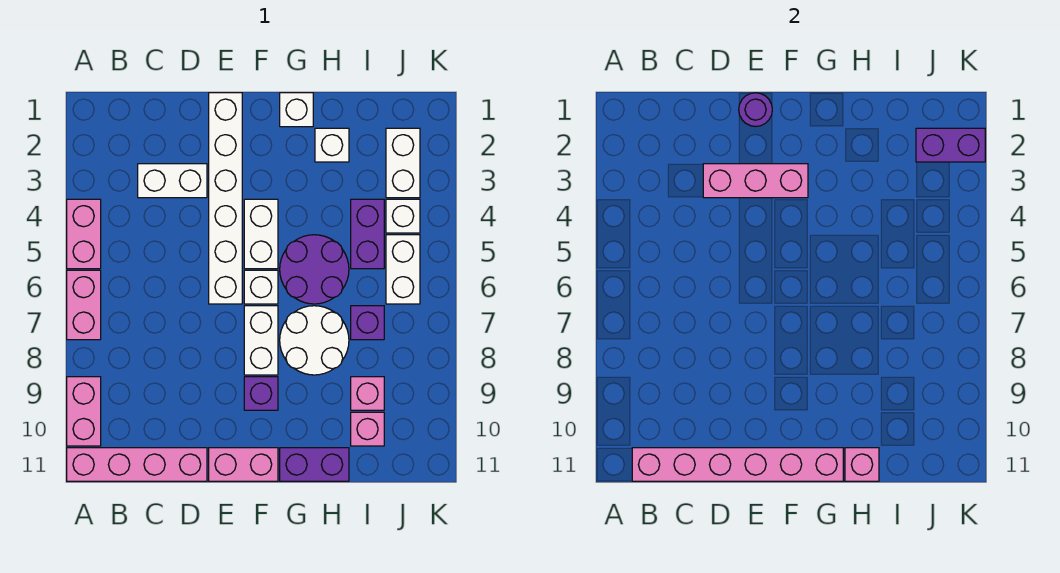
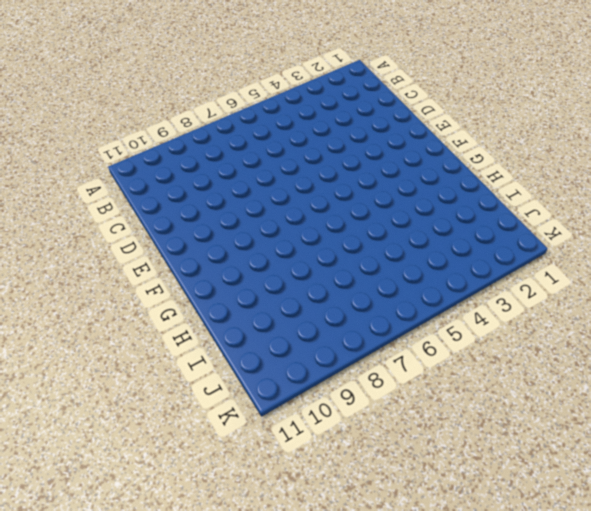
none -> pink brick A4:A5 level 1
none -> pink brick A6:A7 level 1
none -> pink brick A9:A10 level 1

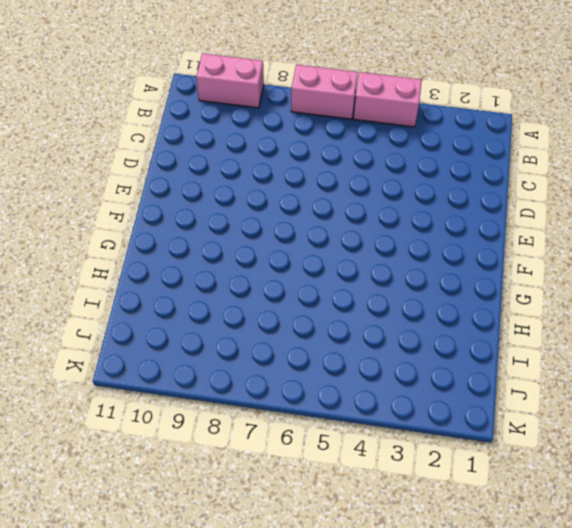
none -> pink brick A11:D11 level 1
none -> white brick C3:D3 level 1
none -> white brick E1:E6 level 1

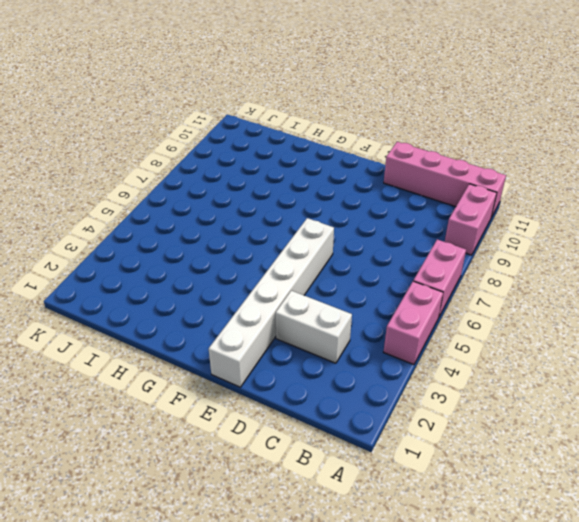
none -> pink brick E11:F11 level 1
none -> white brick F4:F5 level 1
none -> white brick F6 level 1

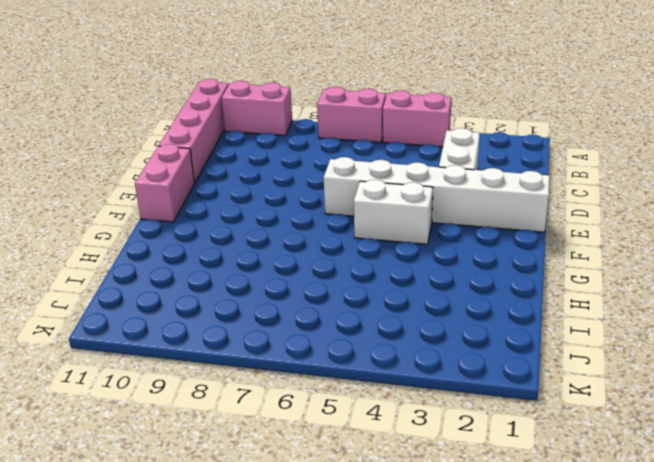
none -> white brick F6 level 1
none -> white brick F7:F8 level 1
none -> purple brick F9 level 1

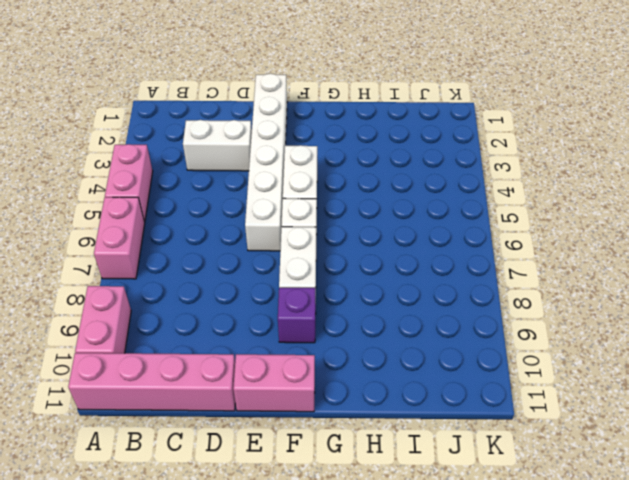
none -> white brick G1 level 1
none -> purple round brick G5:H6 level 1
none -> white round brick G7:H8 level 1

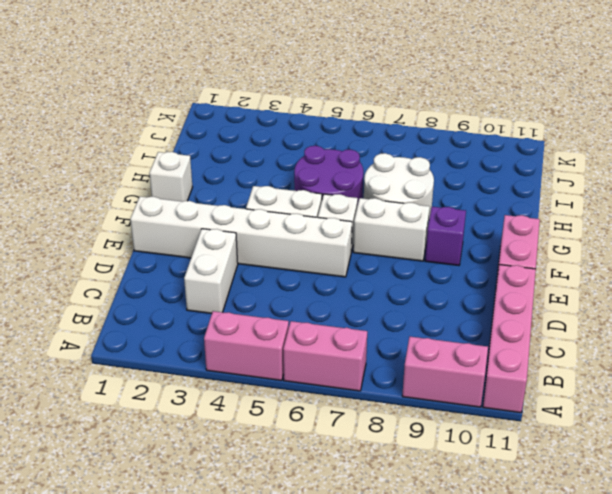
none -> purple brick G11:H11 level 1
none -> white brick H2 level 1
none -> purple brick I4:I5 level 1

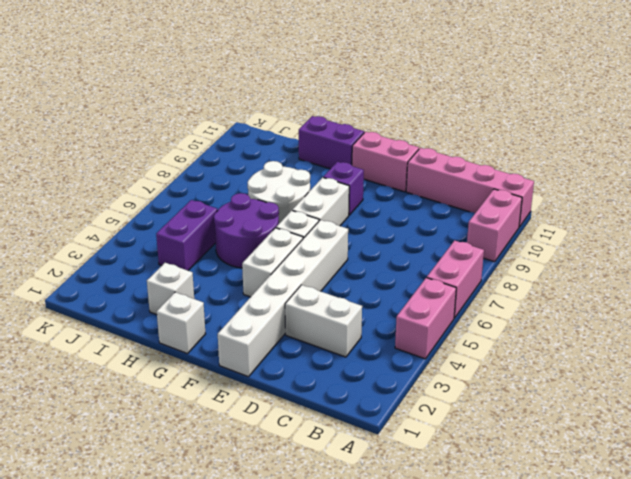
none -> purple brick I7 level 1
none -> pink brick I9 level 1
none -> pink brick I10 level 1

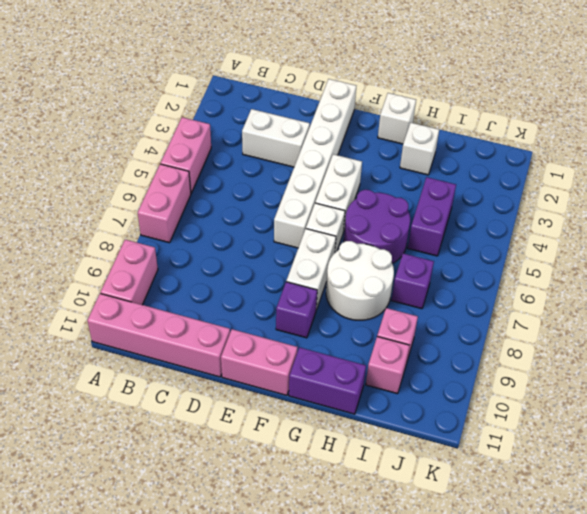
none -> white brick J2:J3 level 1
none -> white brick J4 level 1
none -> white brick J5:J6 level 1

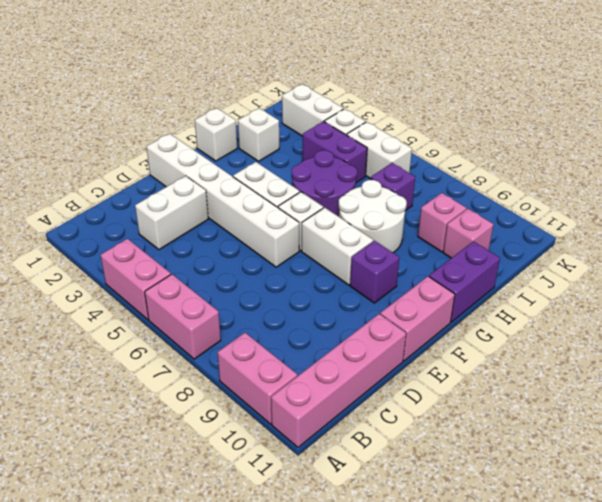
none -> pink brick B11:G11 level 2
none -> pink brick D3:F3 level 2
none -> purple round brick E1 level 2

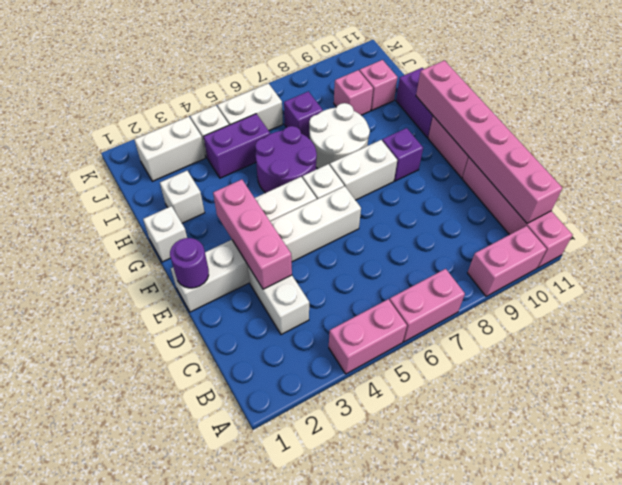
none -> pink brick H11 level 2
none -> purple brick J2:K2 level 2

